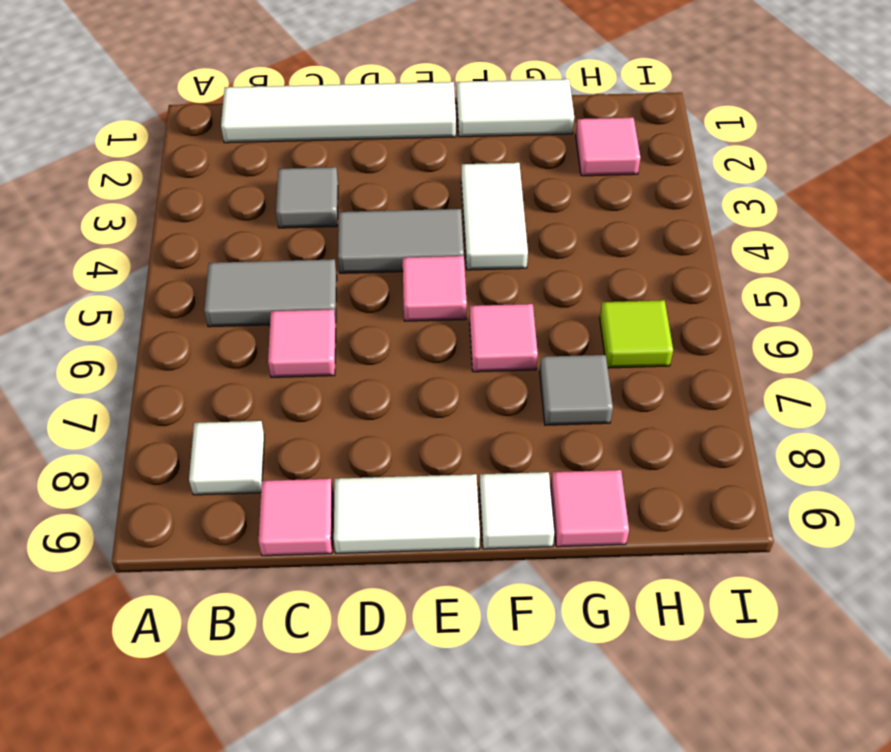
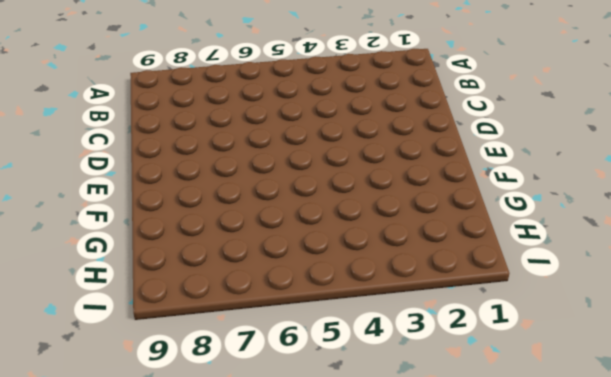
none -> white tile B1:E1 level 1
none -> grey tile B5:C5 level 1
none -> white tile B8 level 1

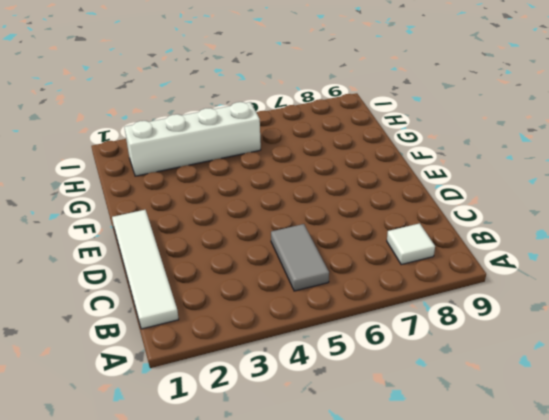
white brick H2:H5 level 1 -> pink tile H2 level 1
none -> grey tile C3 level 1
none -> pink tile C6 level 1
none -> pink tile C9 level 1

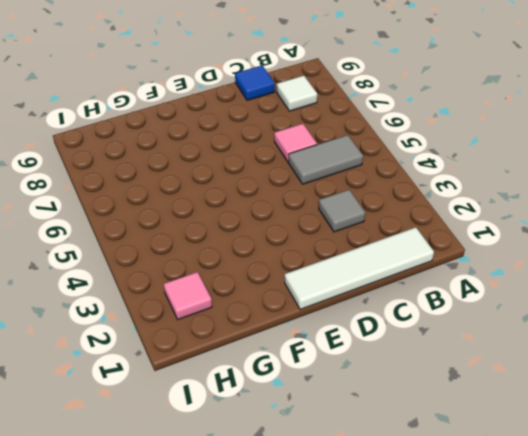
blue tile C9 level 1 -> pink tile C9 level 1
none -> grey tile D4:E4 level 1
none -> white tile D9:E9 level 1
none -> pink tile E5 level 1

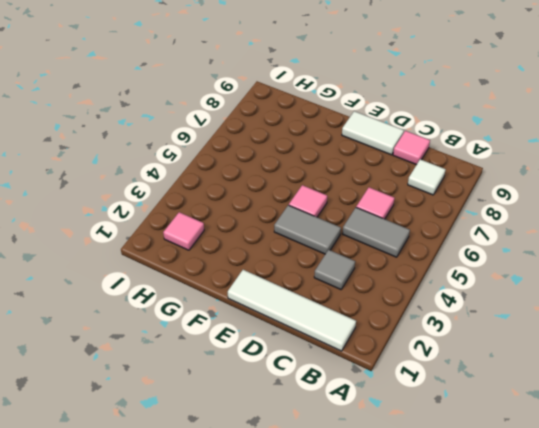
none -> white tile F1:G1 level 1
none -> white tile F3:F4 level 1
none -> pink tile F6 level 1

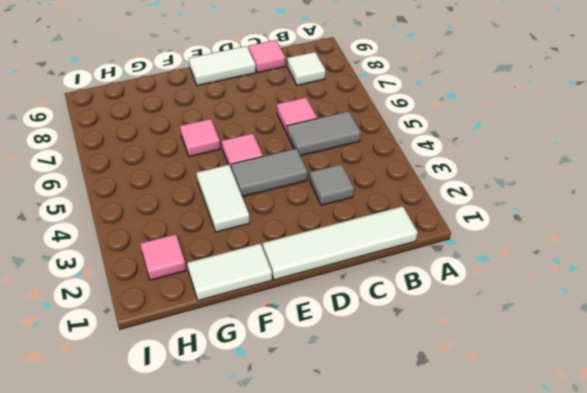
none -> white tile F9 level 1
none -> grey tile G7 level 1
none -> pink tile G9 level 1

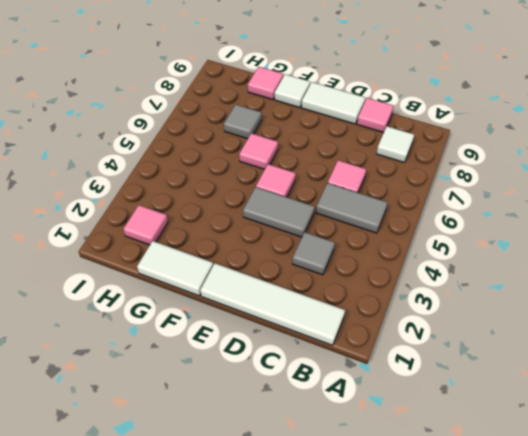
none -> white tile F3:F4 level 1
none -> lime tile H6 level 1

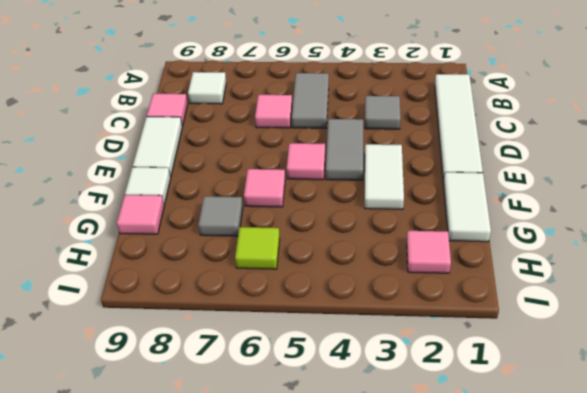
white tile E3:F3 level 1 -> white tile F3:F4 level 1

